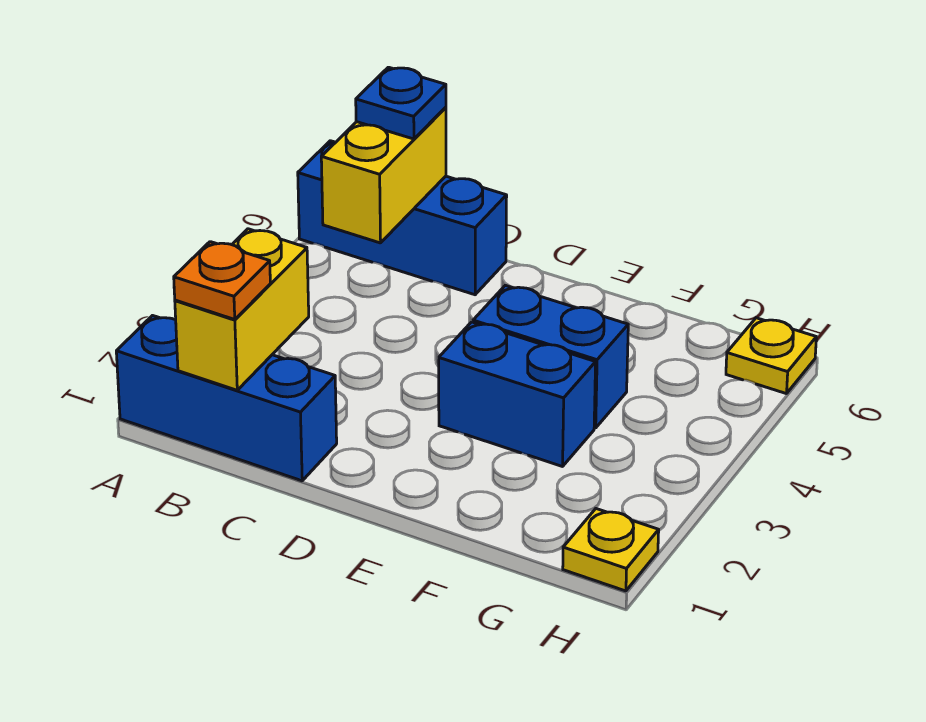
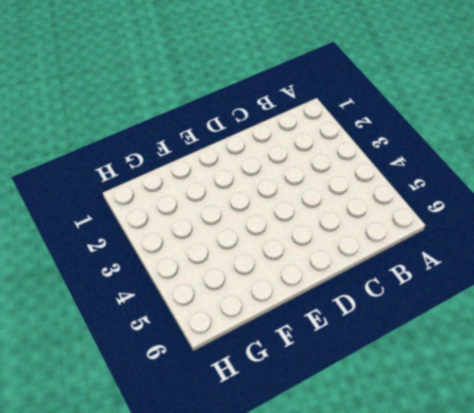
none -> blue brick A1:C1 level 1
none -> blue brick A6:C6 level 1

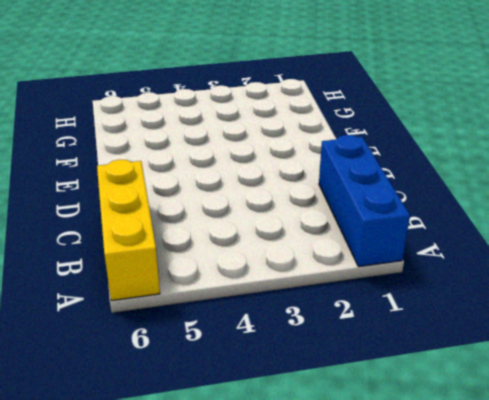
yellow brick A6:C6 level 1 -> blue brick A6:C6 level 1
none -> blue brick E3:F3 level 1
none -> blue brick E4:F4 level 1

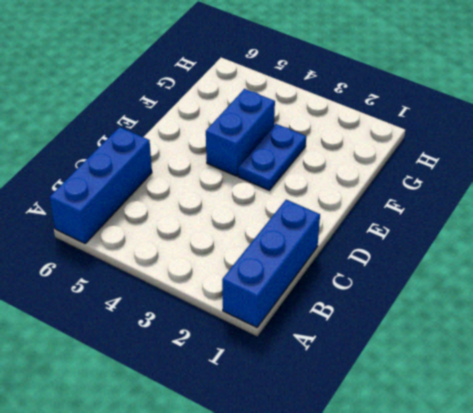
blue plate E3:F3 level 1 -> blue brick E3:F3 level 1
none -> yellow plate H1 level 1
none -> yellow plate H6 level 1

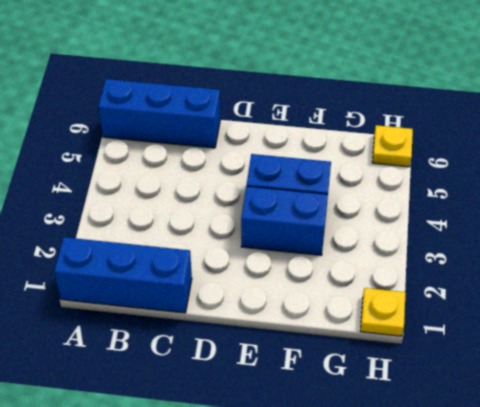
none -> yellow brick B1:B2 level 2
none -> yellow brick B5:B6 level 2

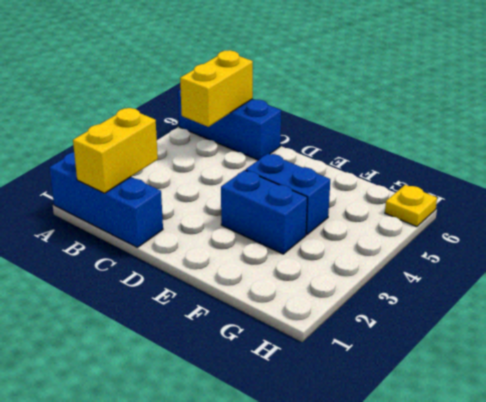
none -> yellow plate H1 level 1
none -> orange plate B1 level 3

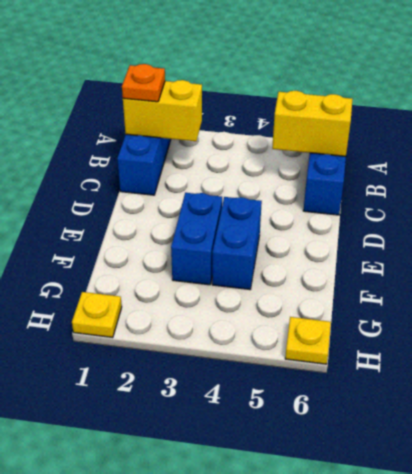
none -> blue plate B6 level 3

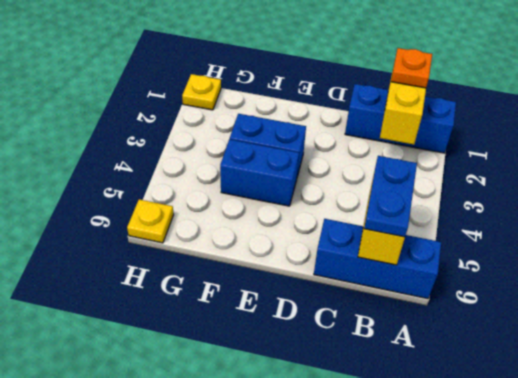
blue plate B5:B6 level 3 -> blue plate B6 level 3

